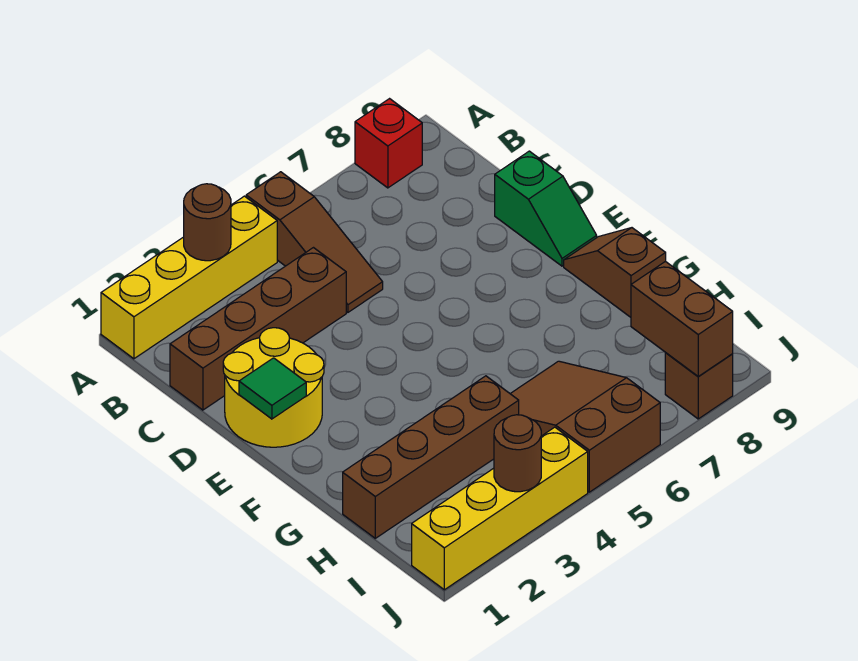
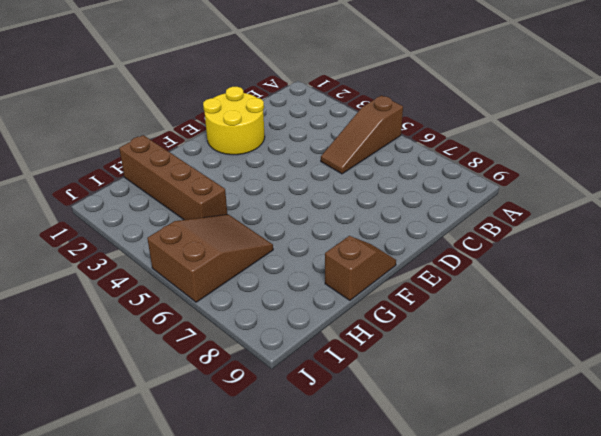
none -> yellow brick A1:A4 level 1
none -> red brick A8 level 1
none -> brown brick C1:C4 level 1

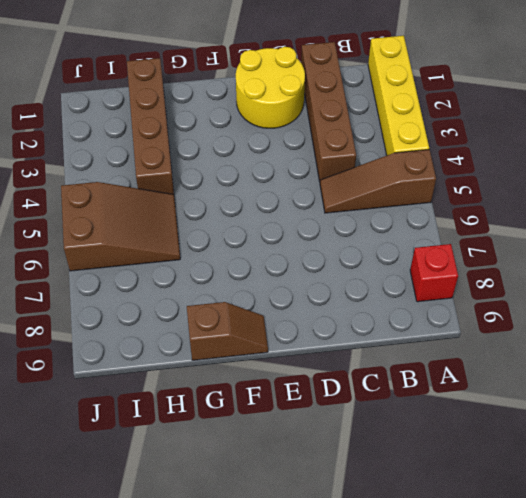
none -> green slope D9:E9 level 1 top D
none -> yellow brick J1:J4 level 1
none -> brown brick J8 level 1

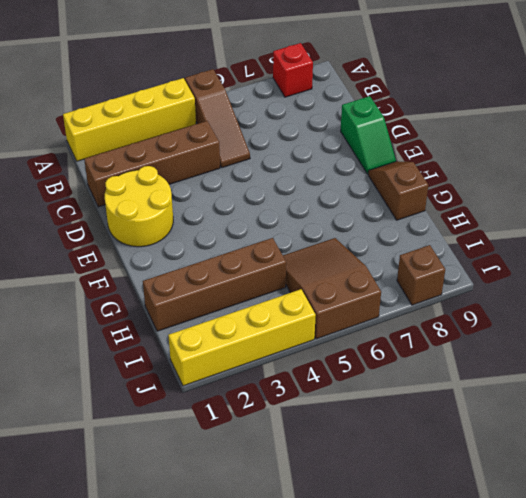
none -> brown round brick A3 level 2
none -> green tile E1 level 2
none -> brown brick I8:J8 level 2

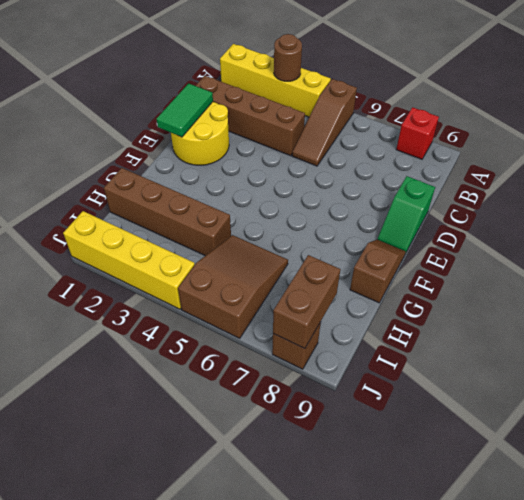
green tile D1:E1 level 2 -> green tile E1 level 2
none -> brown round brick J3 level 2

